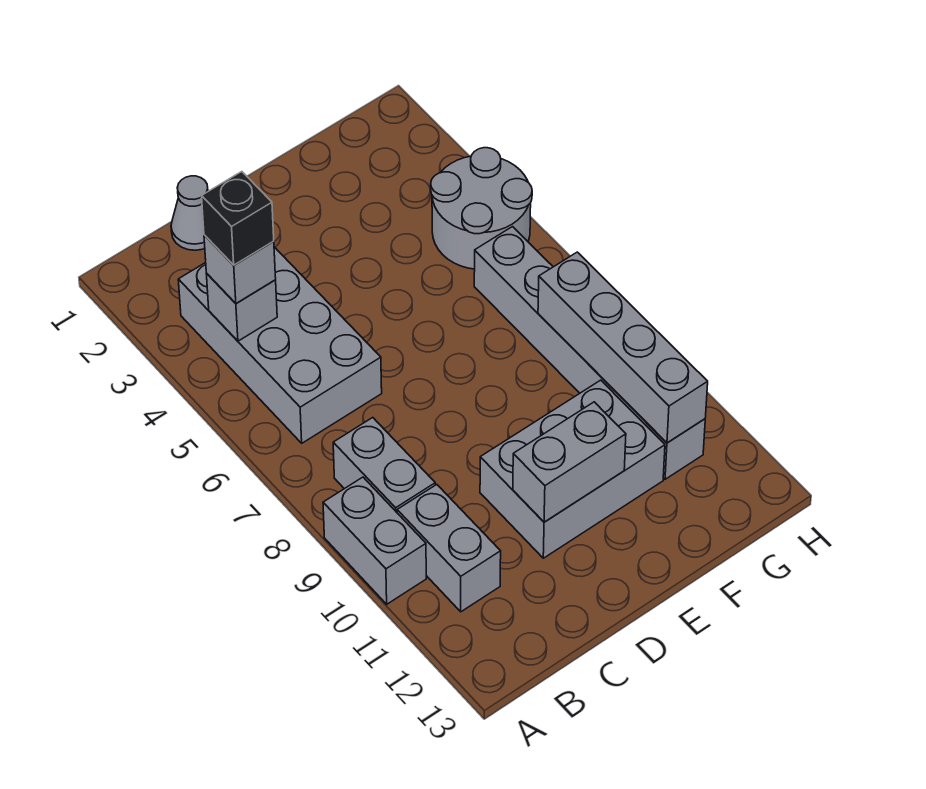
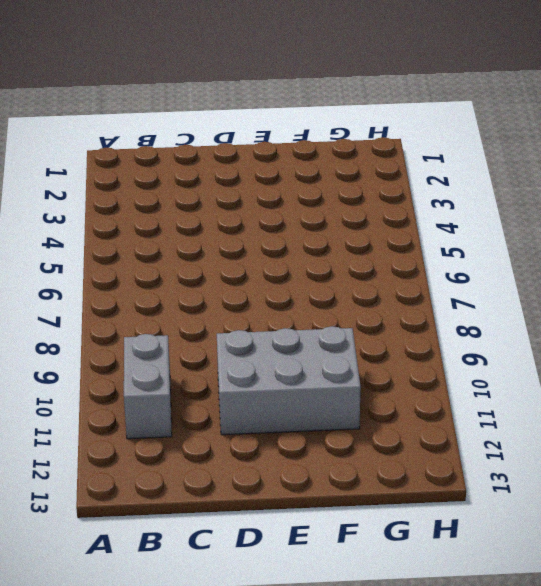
none -> grey brick A9:A10 level 1
none -> grey brick B3:C6 level 1
none -> grey brick B8:B9 level 1

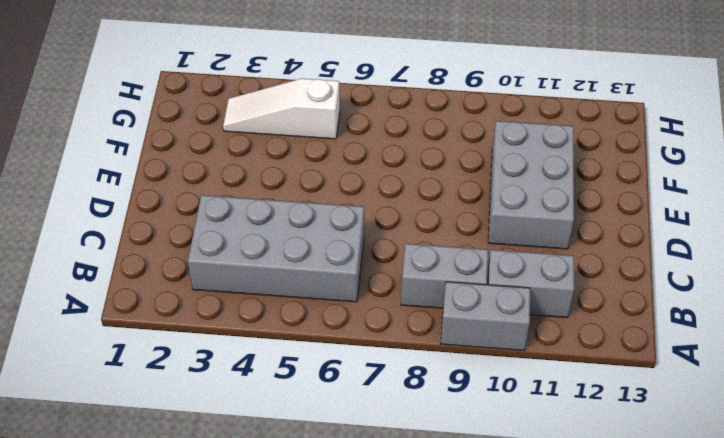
white slope G3:G5 level 1 top 5 -> grey round brick G4:H5 level 1
none -> grey cone C1 level 1
none -> grey brick G6:G11 level 1
none -> grey brick B4 level 2

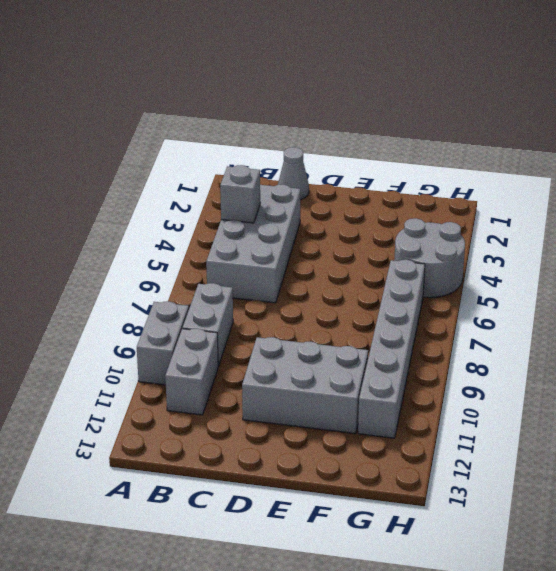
none -> grey brick D11:E11 level 2
none -> grey brick G8:G11 level 2
none -> grey brick B4 level 3

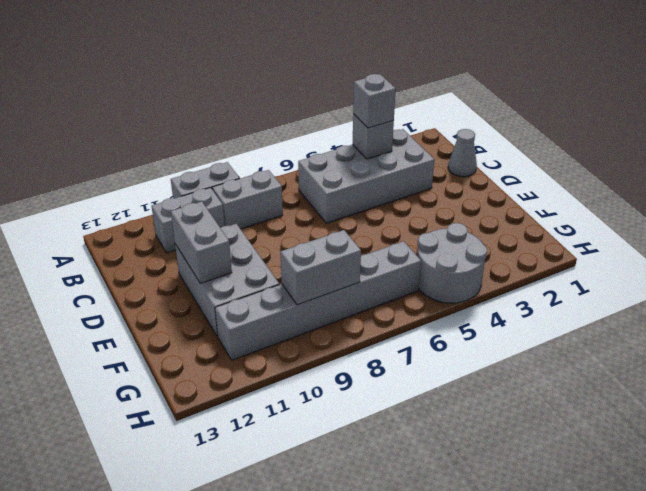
grey brick G8:G9 level 2 -> grey brick G8:G11 level 2
none -> black brick B4 level 4

